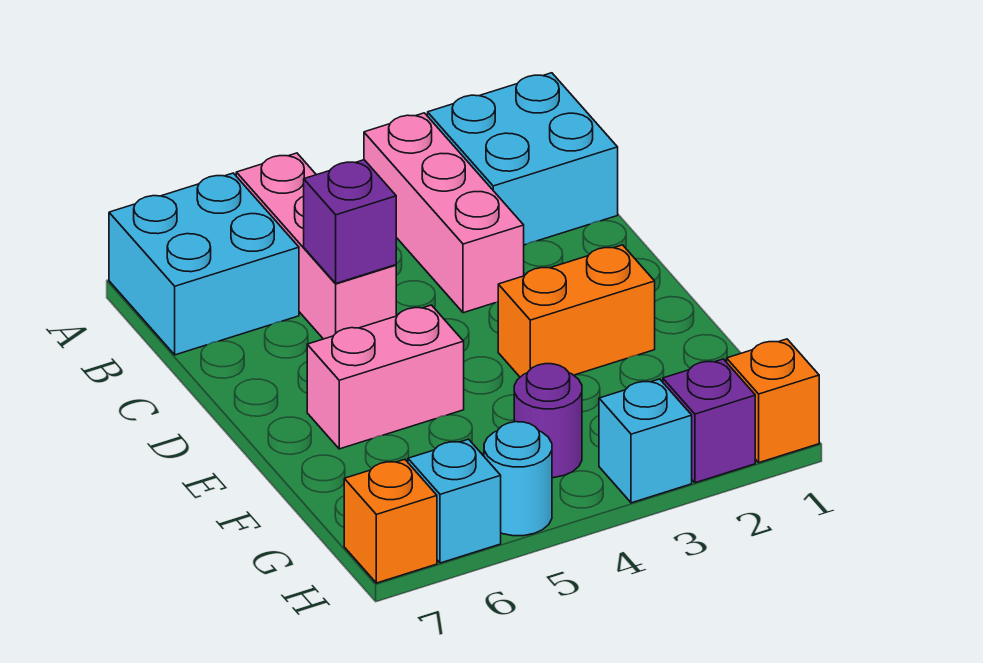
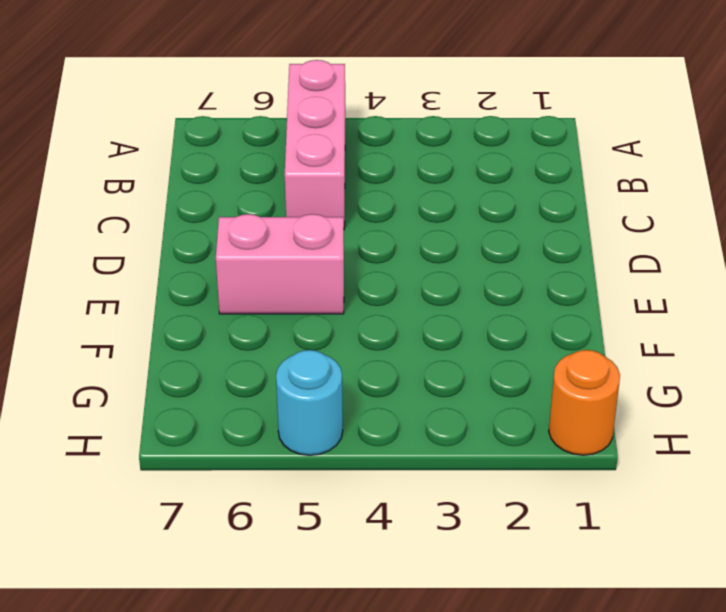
orange round brick H1 level 1 -> orange brick H1 level 1
none -> cyan brick A1:B2 level 1
none -> pink brick A3:C3 level 1
none -> cyan brick A6:B7 level 1

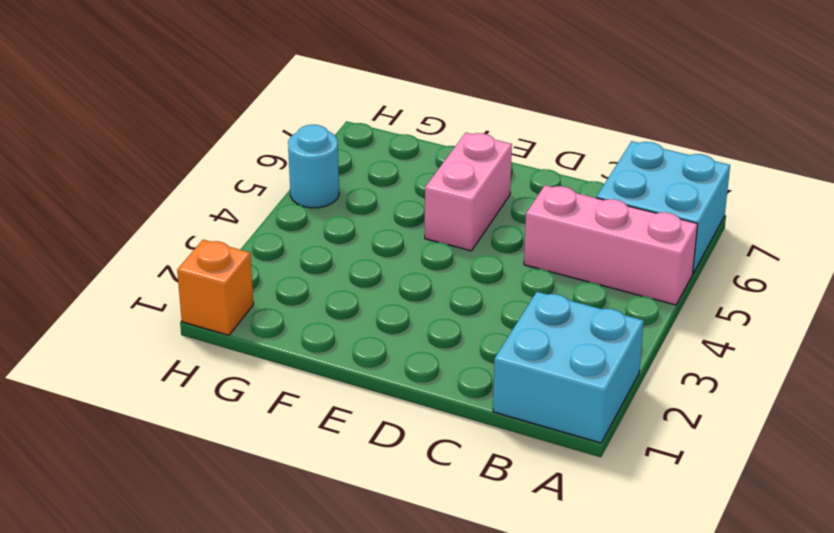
none -> pink brick A3:C3 level 1
none -> orange brick E2:E3 level 1
none -> purple round brick G4 level 1

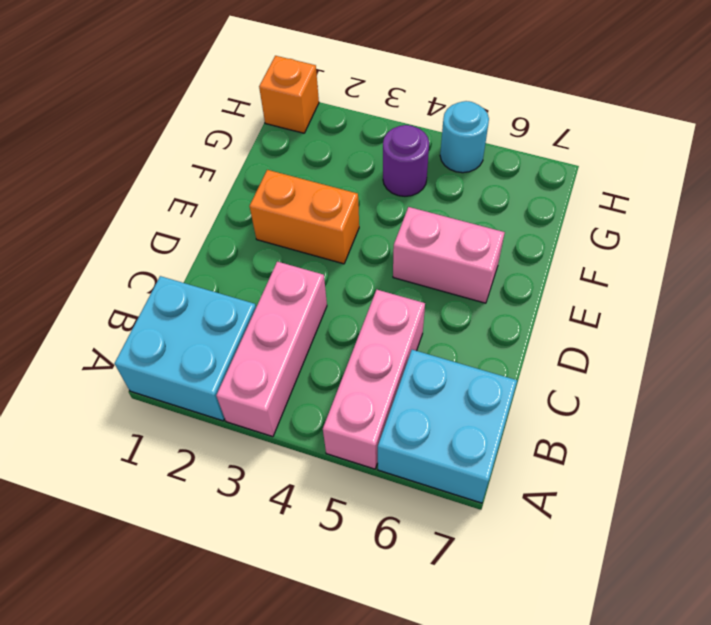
none -> purple brick H2 level 1
none -> cyan brick H3 level 1
none -> cyan brick H6 level 1

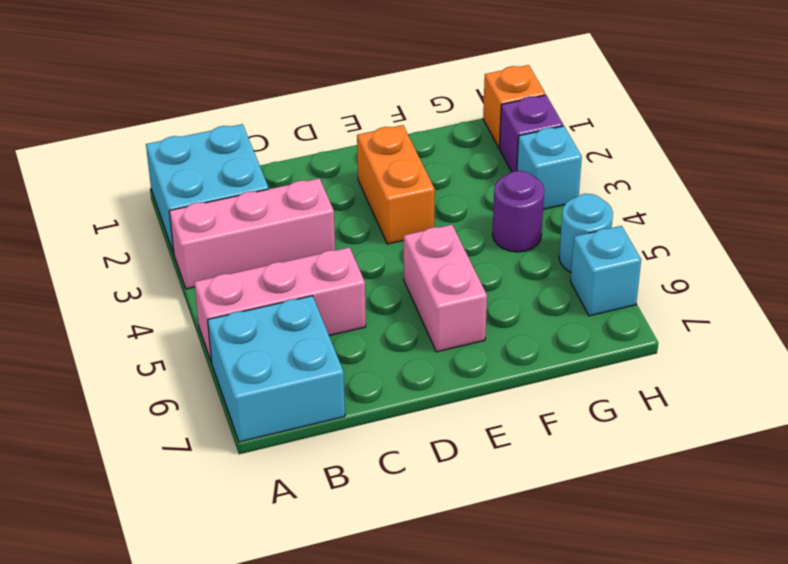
none -> orange brick H7 level 1
none -> purple brick C5 level 2

